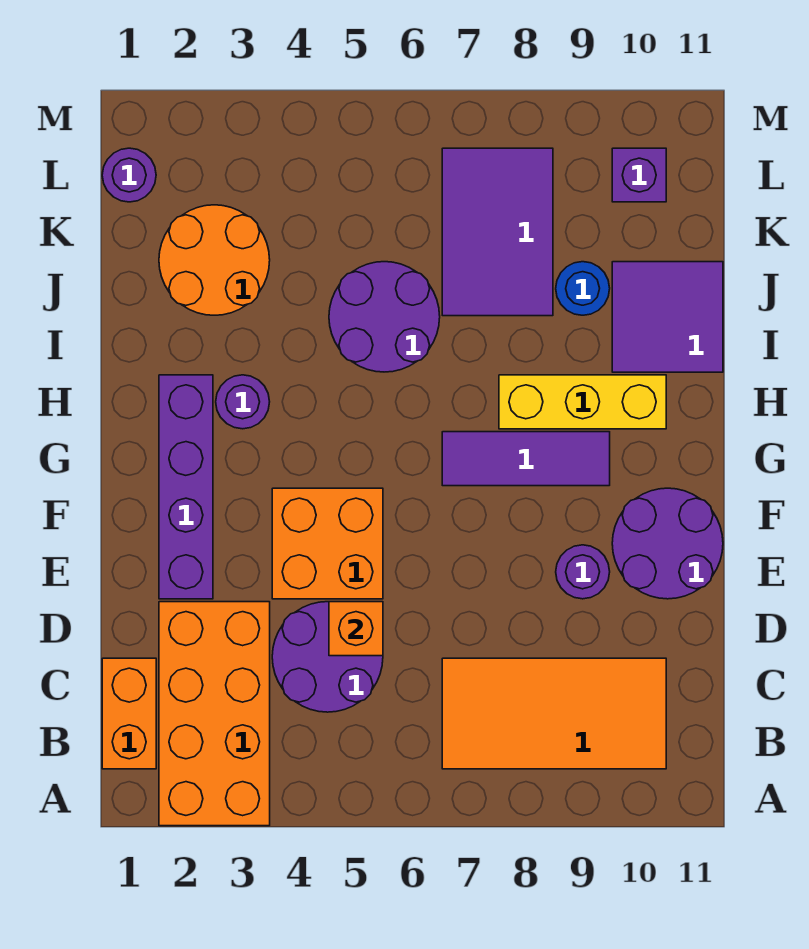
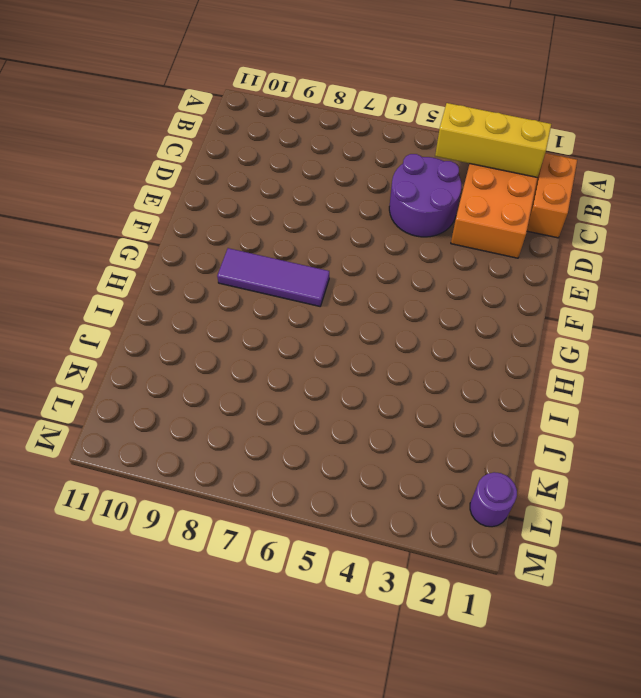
yellow brick B2:B4 level 2 -> yellow brick H8:H10 level 1
none -> orange tile B7:C10 level 1
none -> purple brick E2:H2 level 1
none -> orange brick E4:F5 level 1

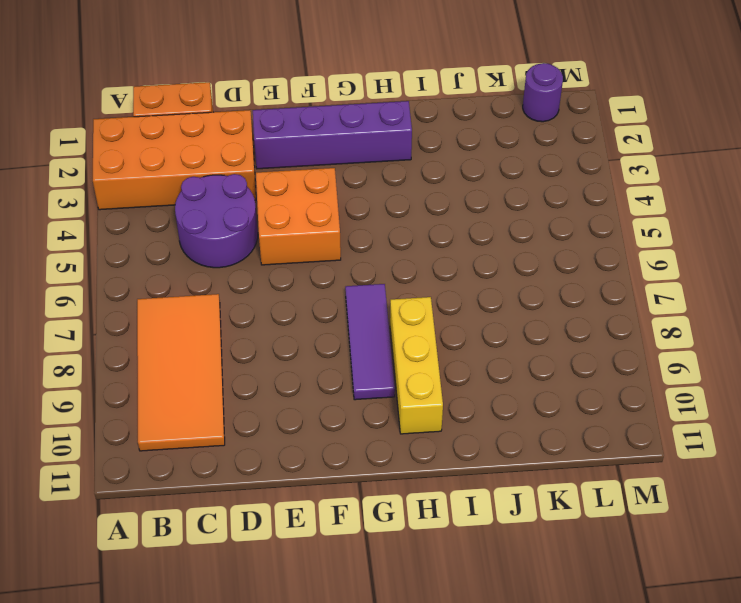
none -> purple round brick E9 level 1
none -> purple round brick E10:F11 level 1
none -> purple round brick H3 level 1

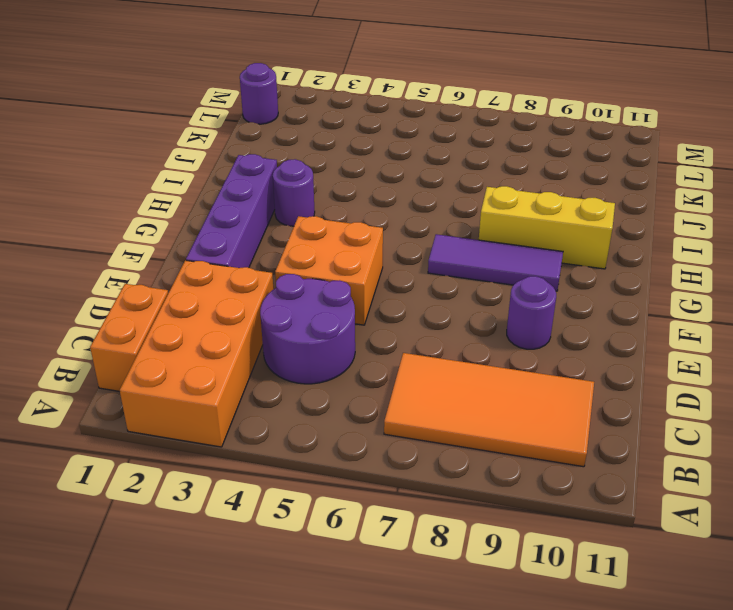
none -> purple round brick E10:F11 level 1
none -> purple round brick I5:J6 level 1
none -> purple tile I10:J11 level 1

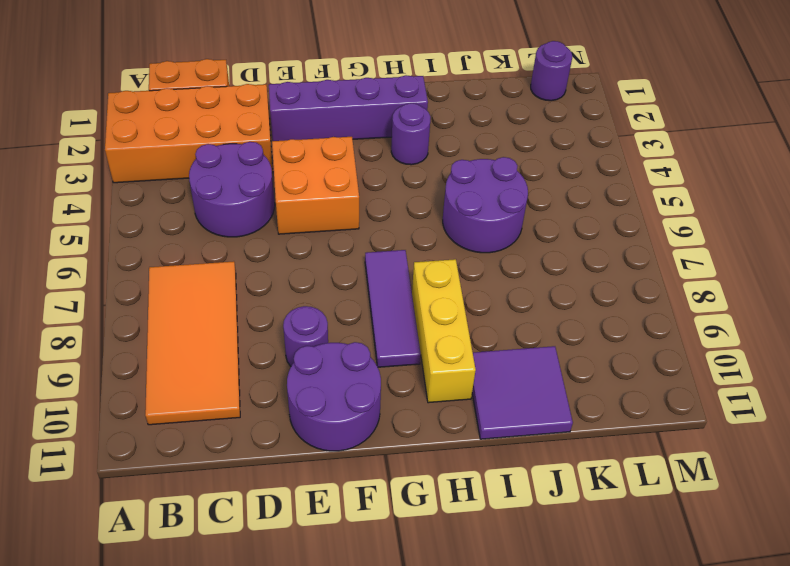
none -> orange round brick J2:K3 level 1
none -> purple tile J7:L8 level 1
none -> blue round brick J9 level 1

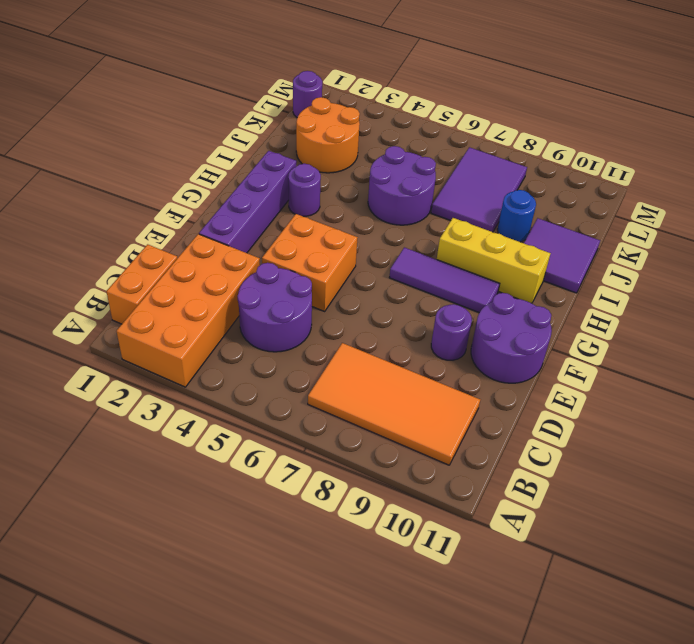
none -> purple brick L10 level 1
none -> orange brick D5 level 2

